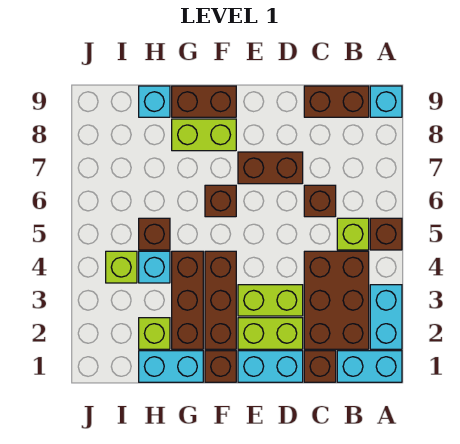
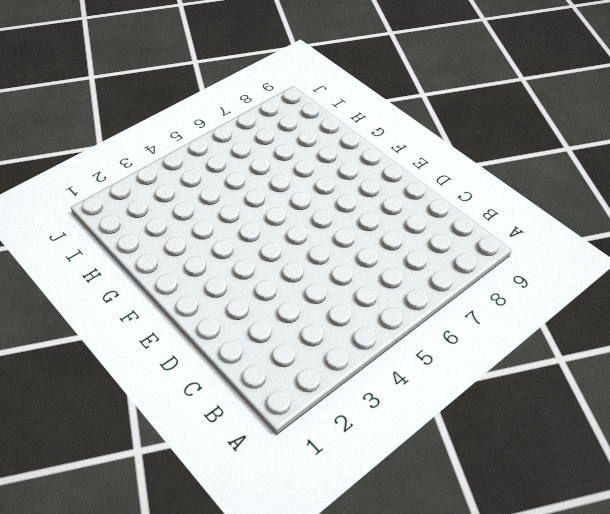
none -> cyan brick A1:B1 level 1
none -> cyan brick A2:A3 level 1
none -> brown brick A5 level 1

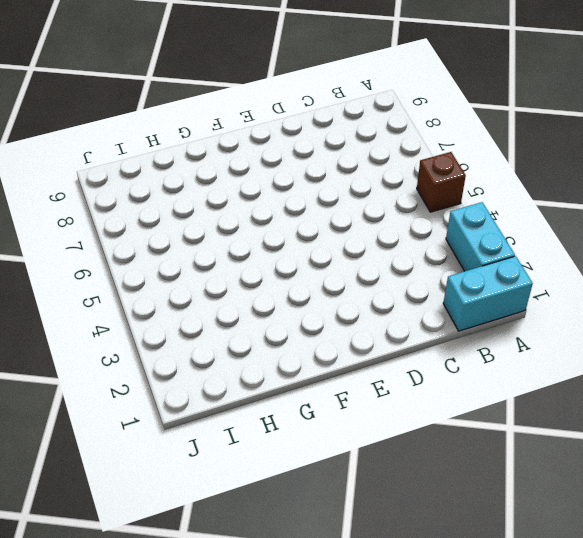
none -> cyan brick A9 level 1
none -> brown brick B2:C4 level 1
none -> lime brick B5 level 1

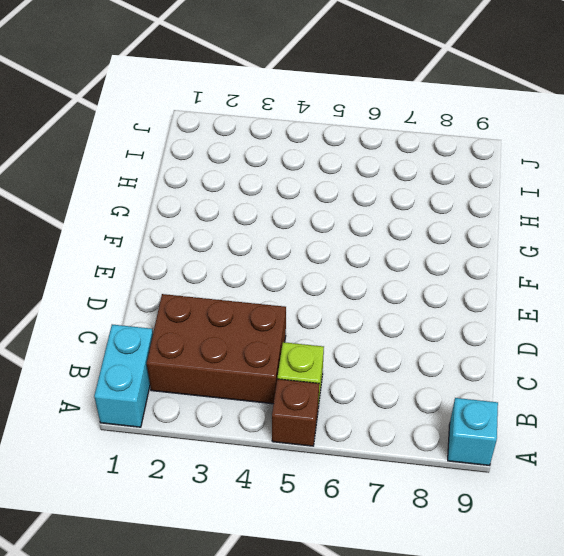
none -> cyan brick A2:A3 level 1
none -> brown brick B9:C9 level 1
none -> brown brick C1 level 1

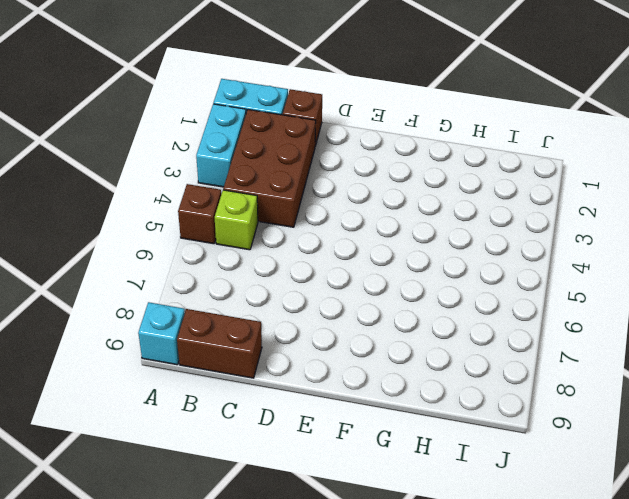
none -> brown brick C6 level 1
none -> cyan brick D1:E1 level 1
none -> lime brick D2:E2 level 1

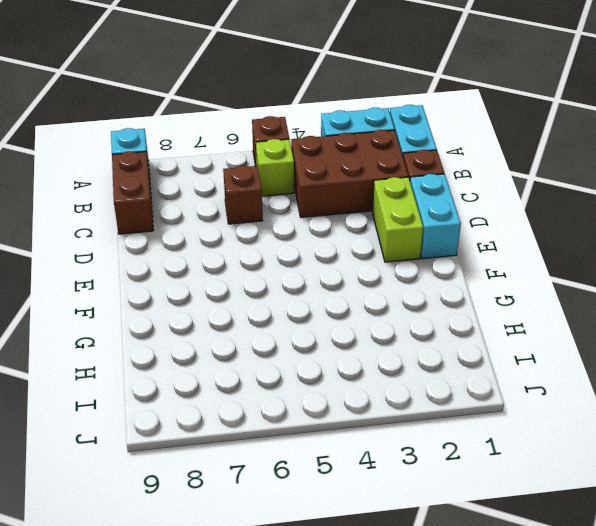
none -> lime brick D3:E3 level 1
none -> brown brick D7:E7 level 1
none -> brown brick F1 level 1

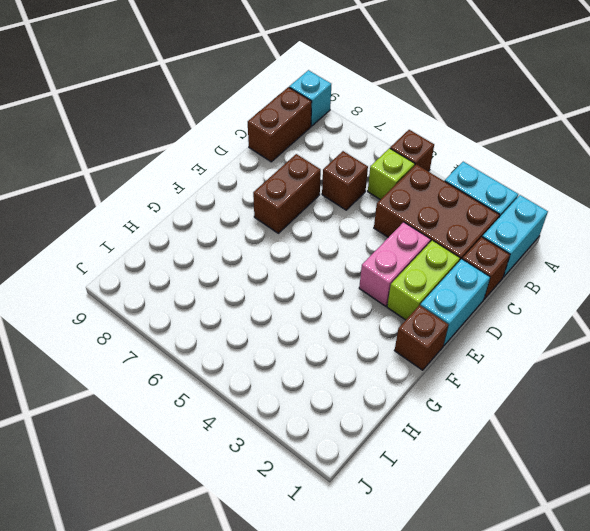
pink brick D3:E3 level 1 -> lime brick D3:E3 level 1
none -> brown brick F2:F4 level 1
none -> brown brick F6 level 1
none -> lime brick F8:G8 level 1

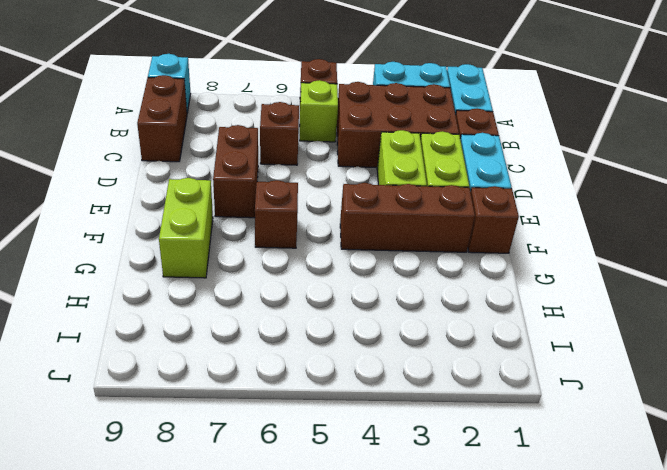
none -> brown brick F9:G9 level 1
none -> cyan brick G1:H1 level 1
none -> brown brick G2:G4 level 1

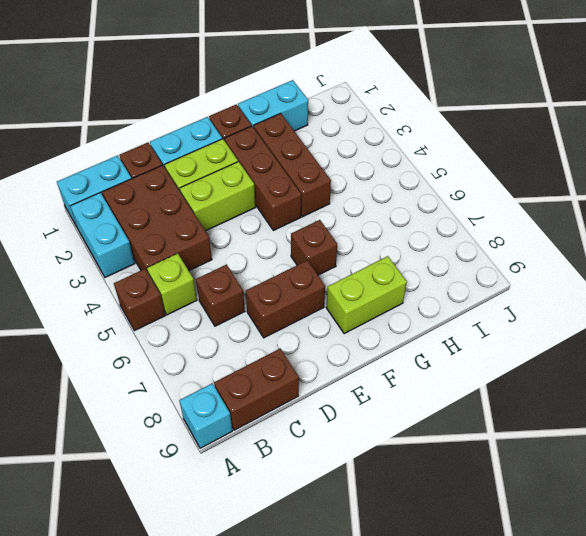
none -> brown brick F9:G9 level 1
none -> lime brick H2 level 1
none -> cyan brick H4 level 1

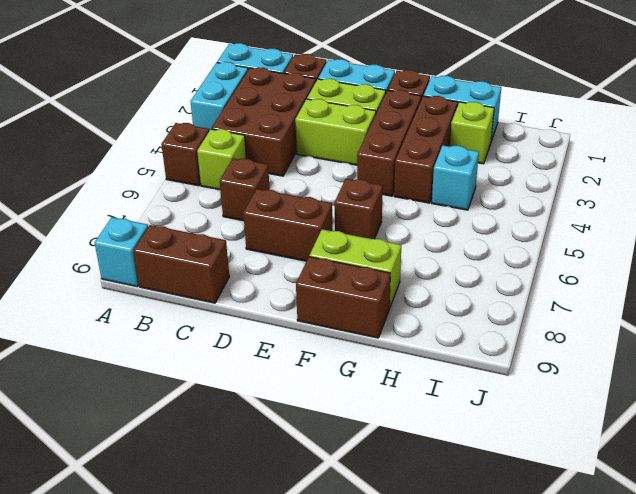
none -> brown brick H5 level 1
none -> cyan brick H9 level 1
none -> lime brick I4 level 1

